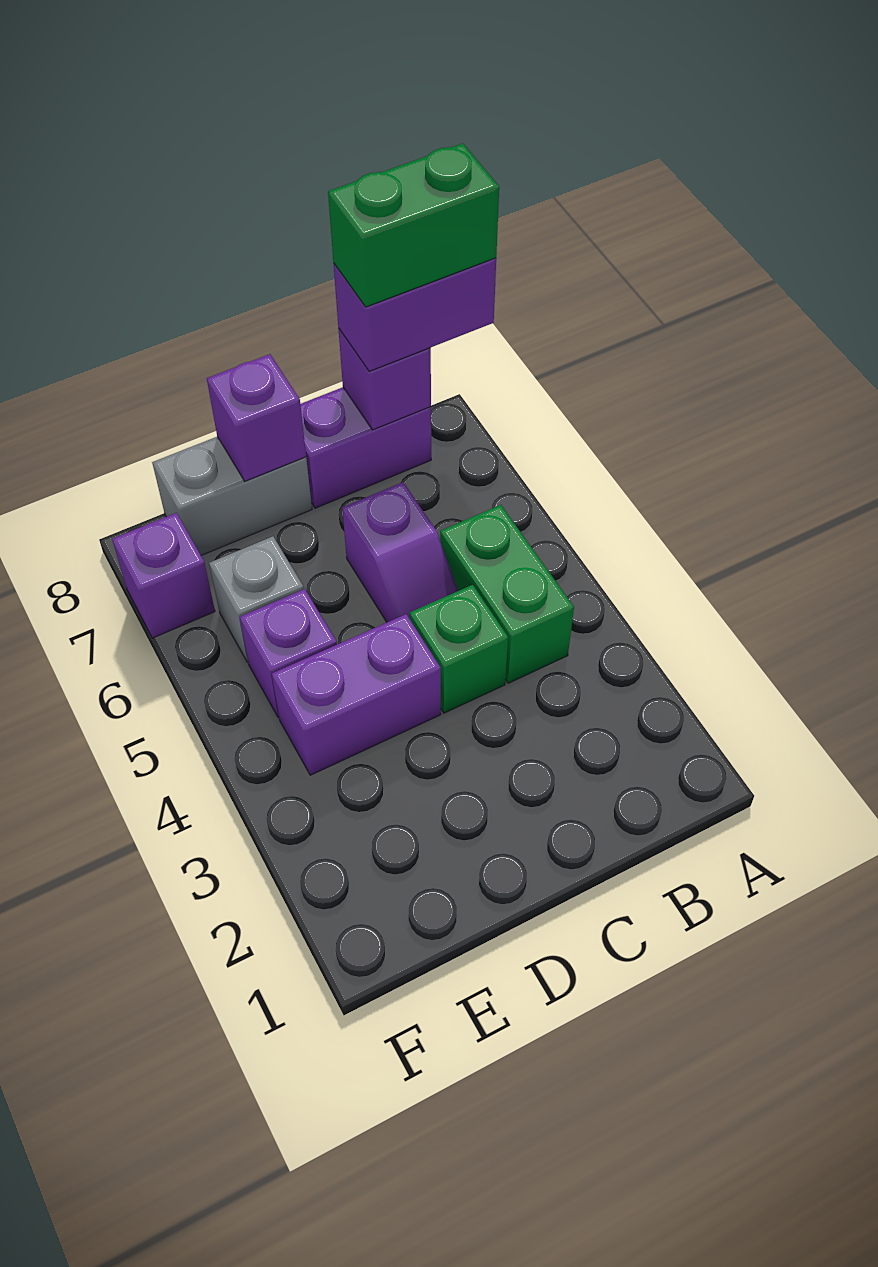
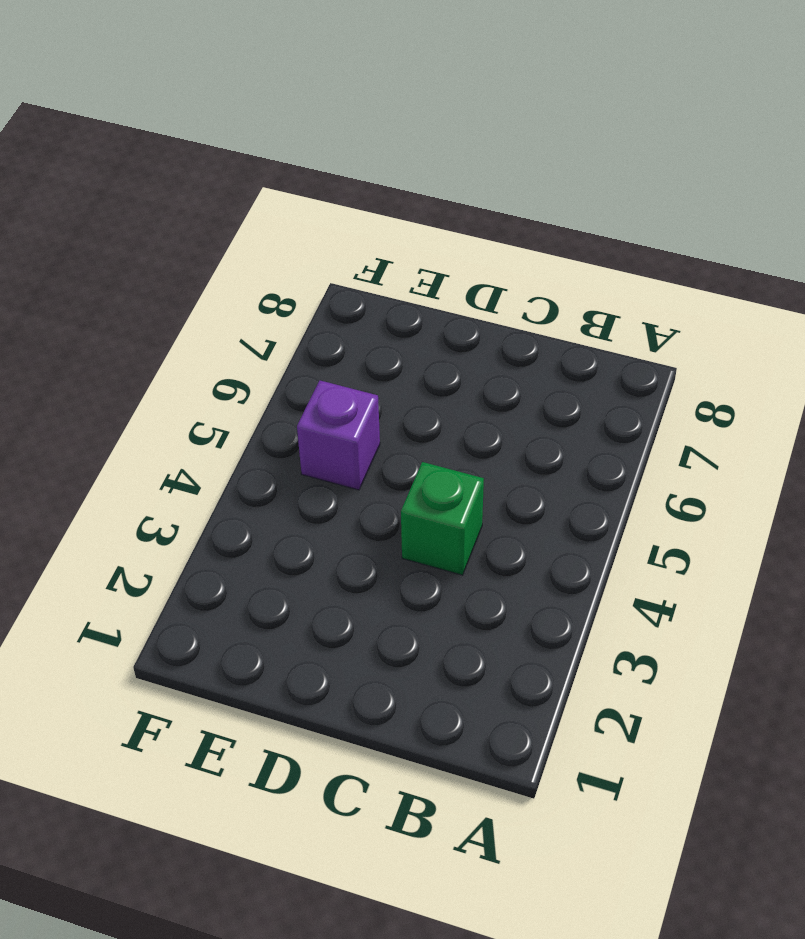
none -> green brick B4:B5 level 1
none -> purple brick B8:C8 level 1
none -> purple slope C5:C6 level 1 top 6

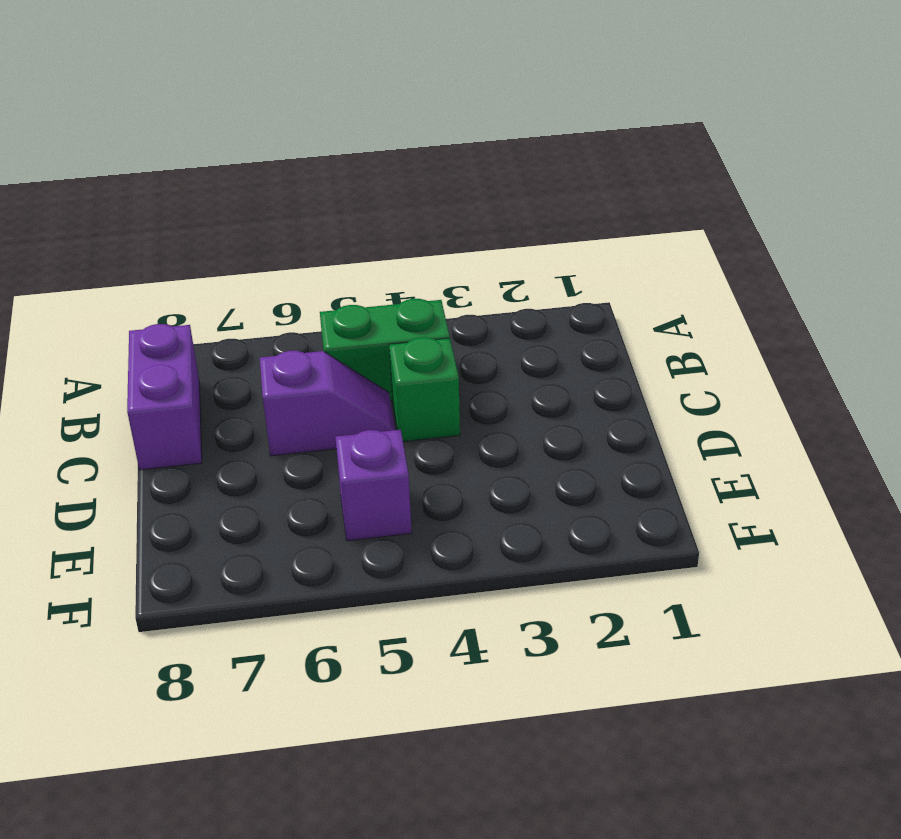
none -> purple brick D4:E4 level 1
none -> grey brick D8:E8 level 1
none -> grey brick E6 level 1

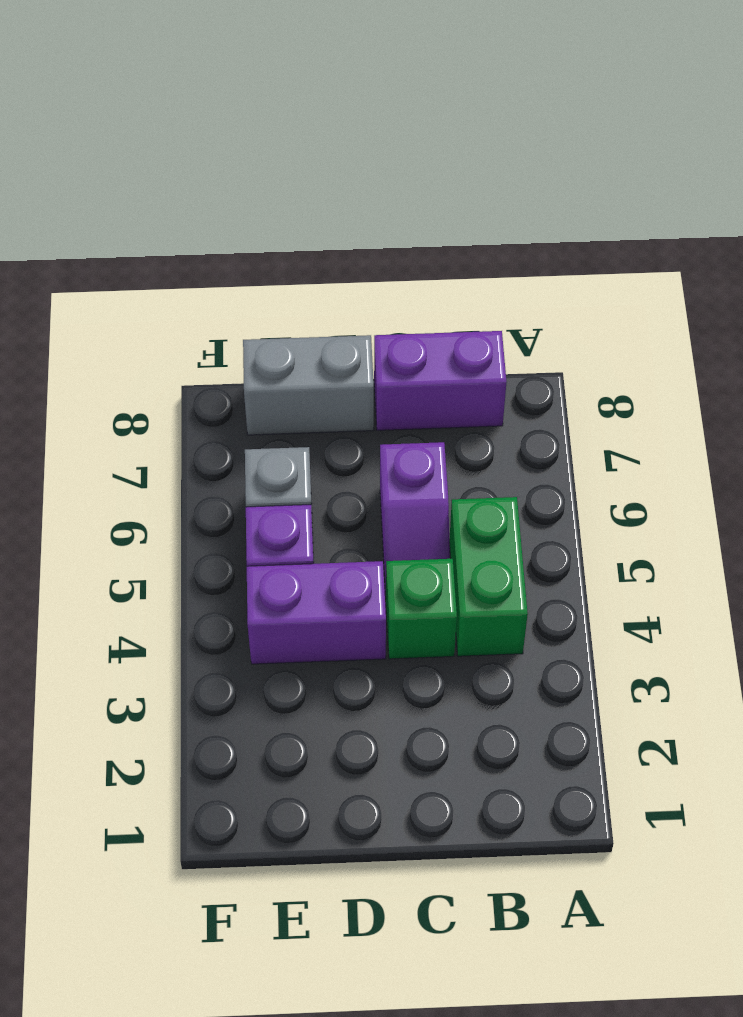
none -> purple brick F7 level 1
none -> purple brick B8 level 2
none -> purple brick D8 level 2

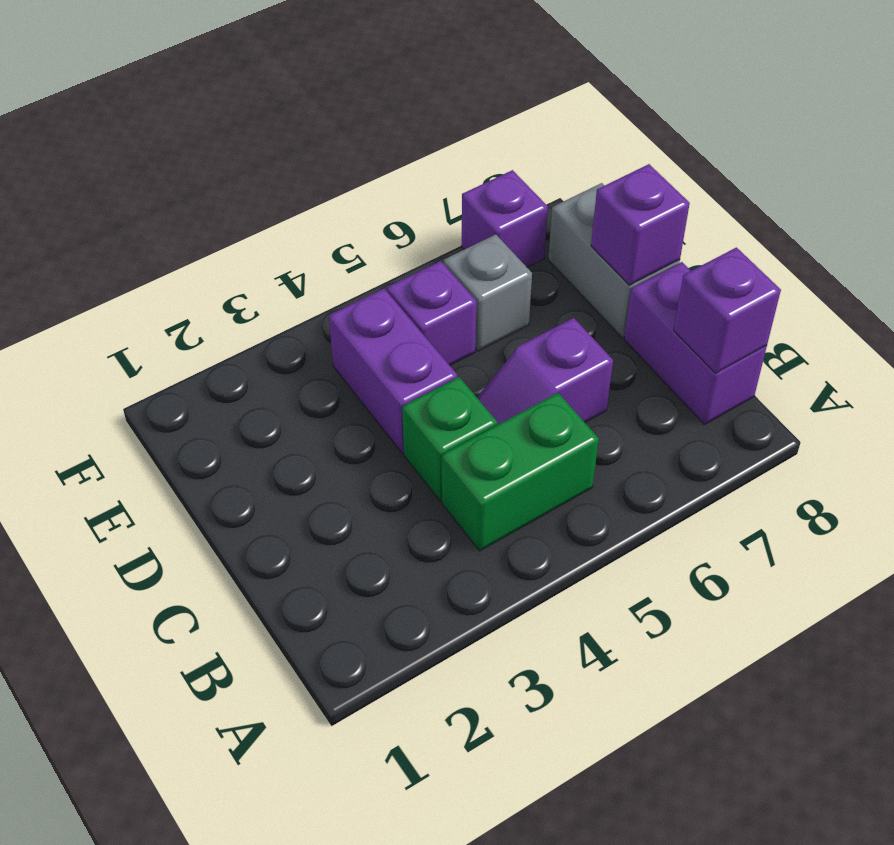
none -> purple brick A8:B8 level 3
none -> green brick A8:B8 level 4

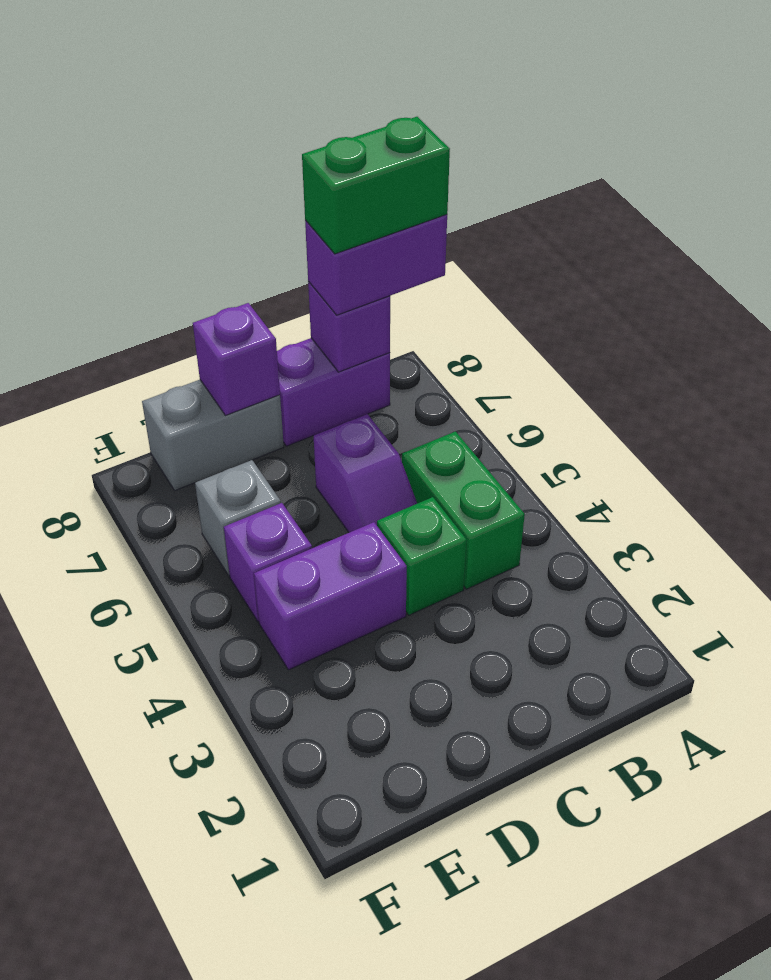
none -> purple brick F7 level 1

